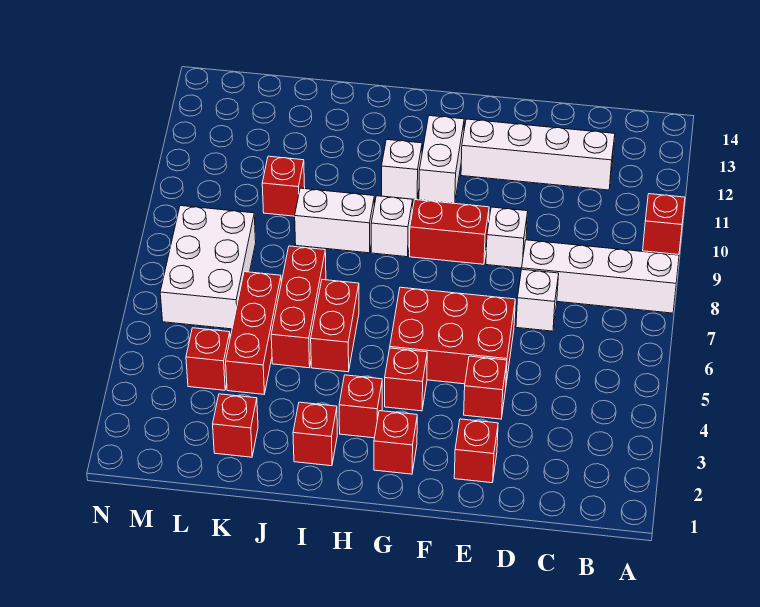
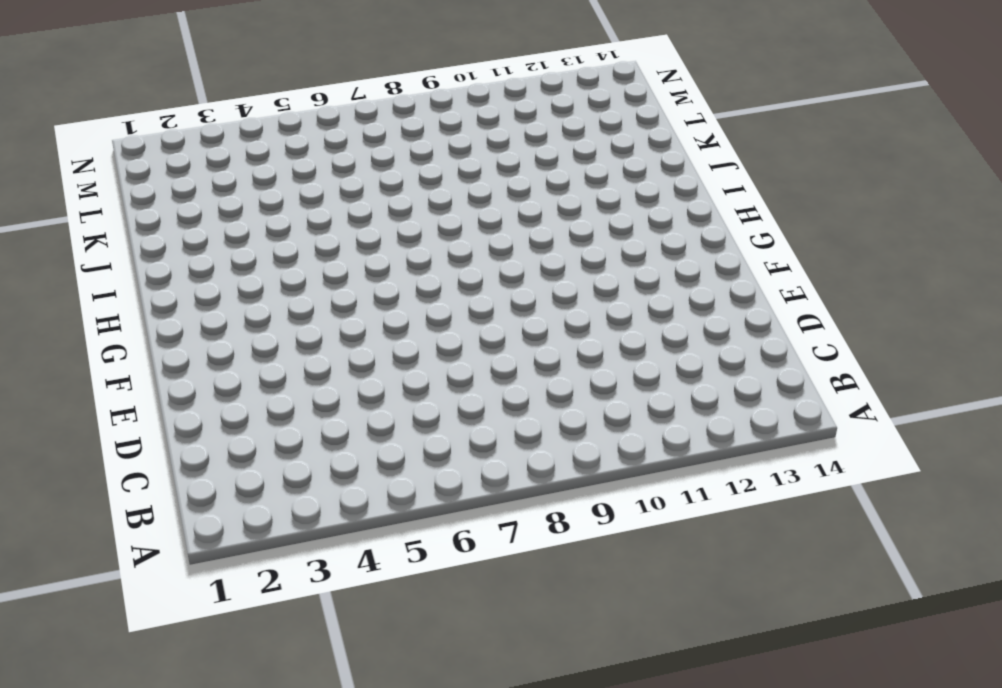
none -> white brick A8:D8 level 1
none -> red brick A10 level 1
none -> white brick C12:F12 level 1

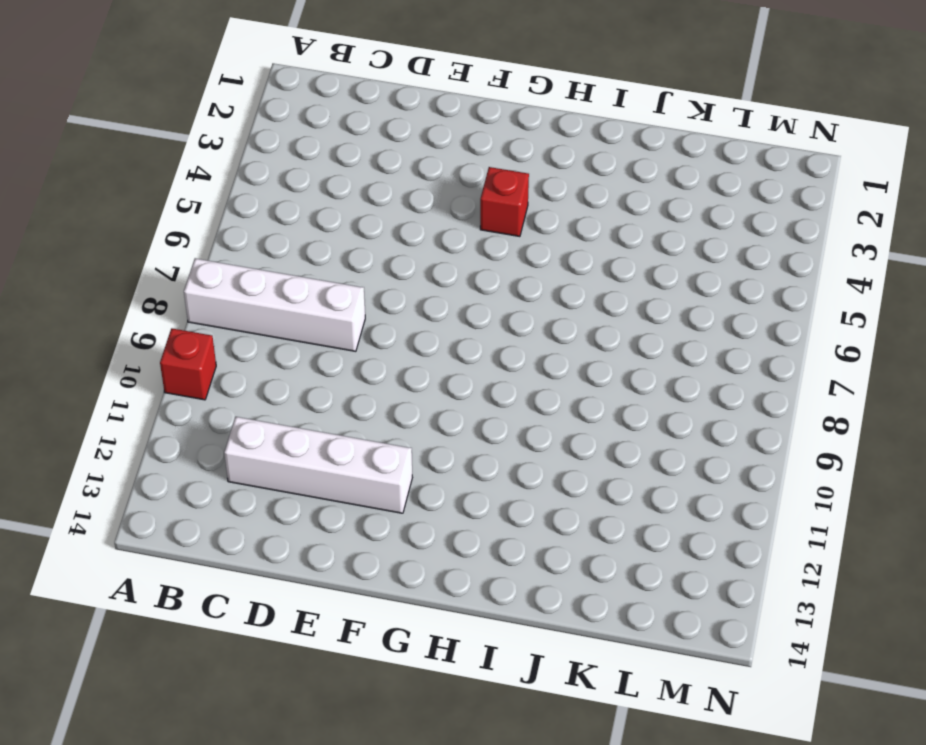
none -> white brick D7 level 1
none -> red brick E2 level 1
none -> red brick E4 level 1

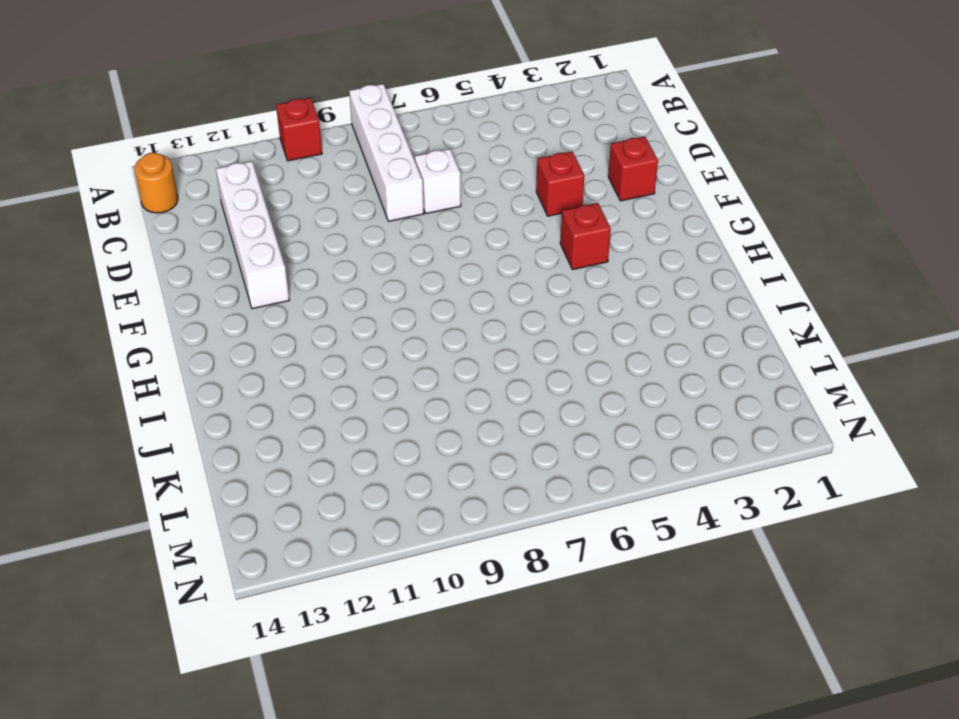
orange round brick B14 level 1 -> none
none -> red brick E5:G6 level 1
none -> white brick E9 level 1
none -> red brick F9:G9 level 1

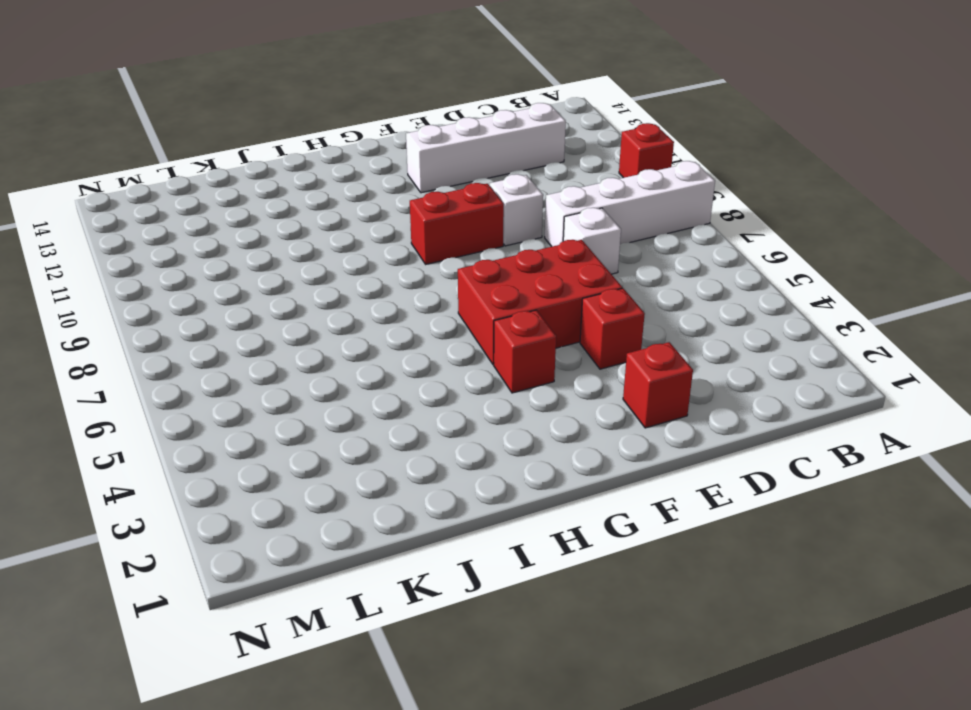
none -> red brick G2 level 1
none -> white brick G11:G12 level 1
none -> red brick H3 level 1

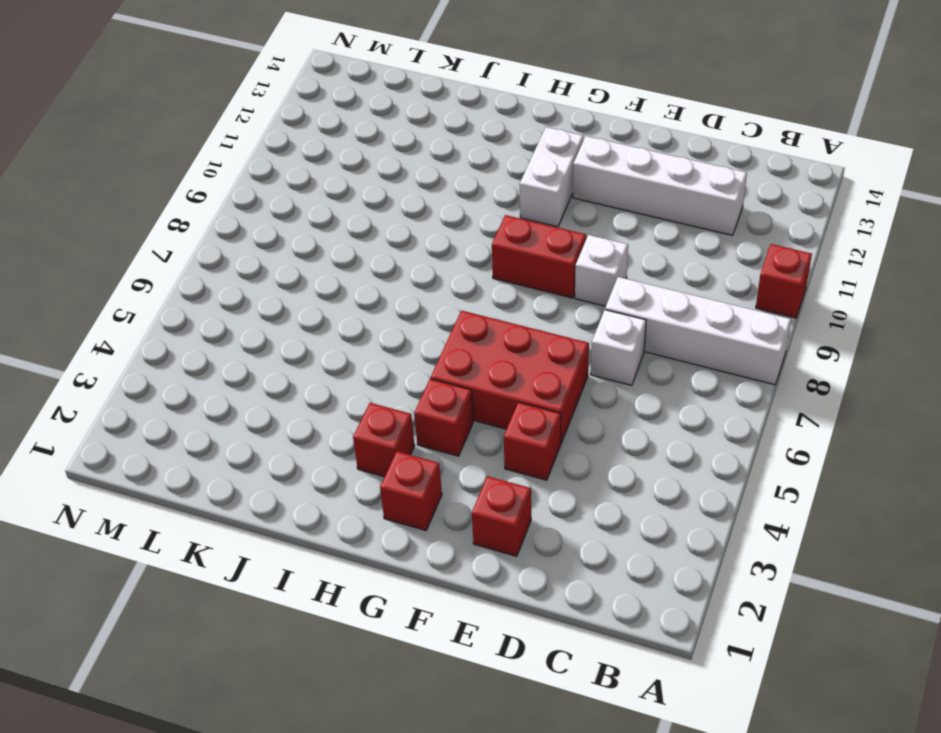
none -> white brick H9 level 1
none -> white brick H11 level 1
none -> red brick I2 level 1

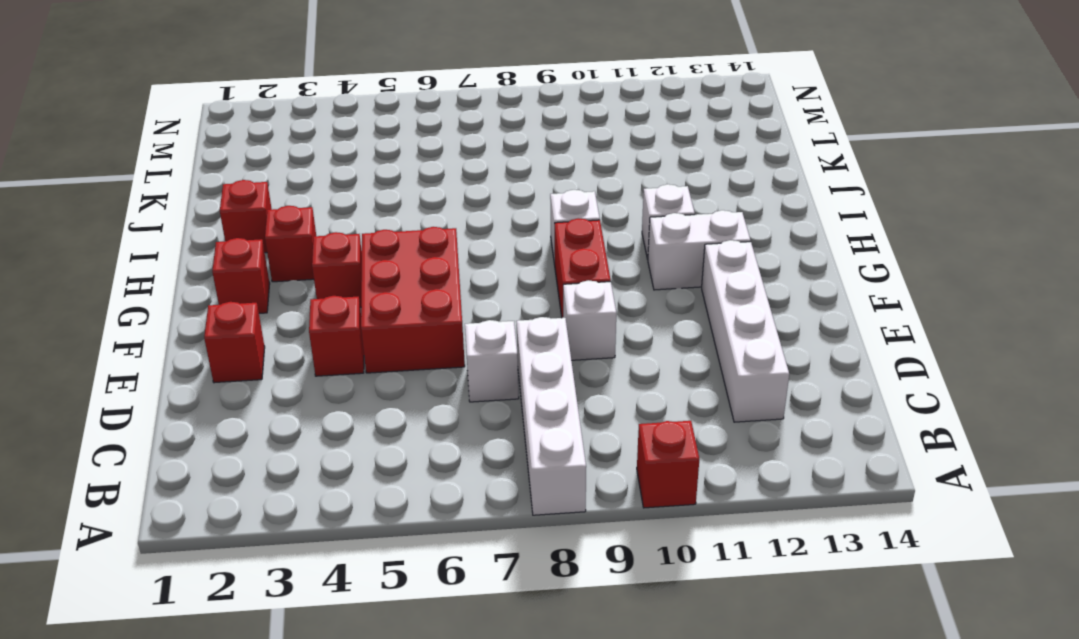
none -> red brick I5:I6 level 1
none -> white brick I9:J9 level 1
none -> red brick J5:J7 level 1

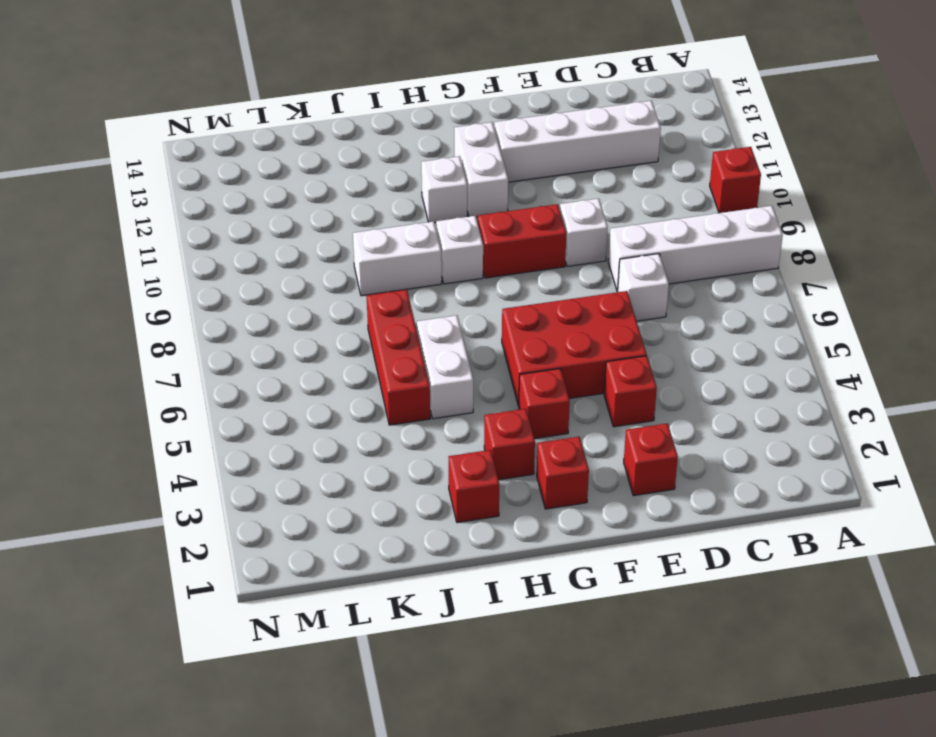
white brick I5:I6 level 1 -> red brick I5:I6 level 1
none -> red brick K2 level 1
none -> red brick K4:K6 level 1
none -> red brick K10 level 1

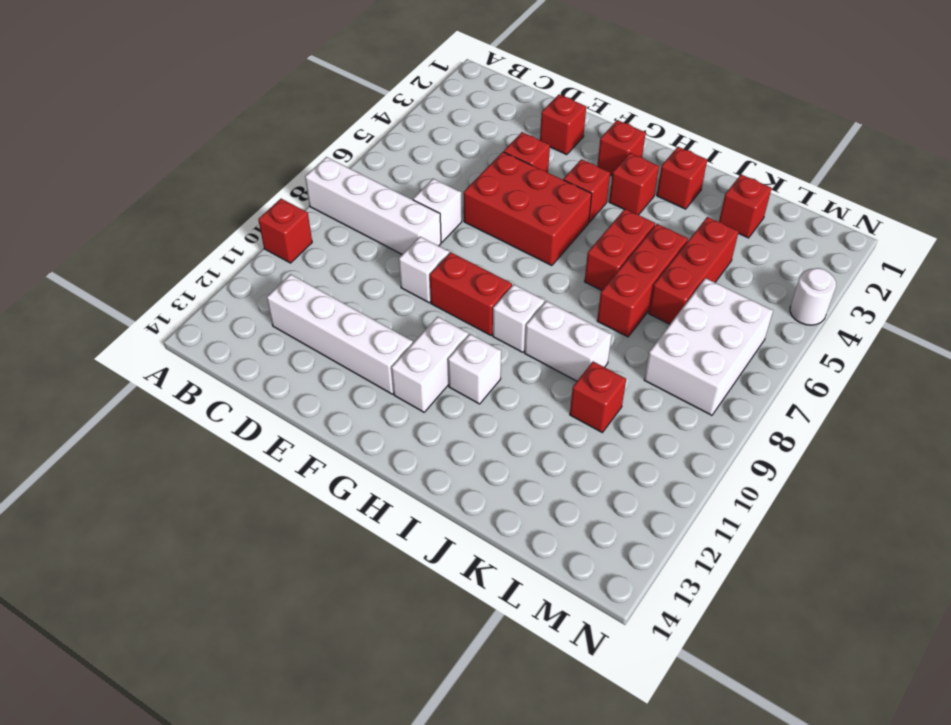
white round brick N4 level 1 -> none
none -> red brick L4 level 1

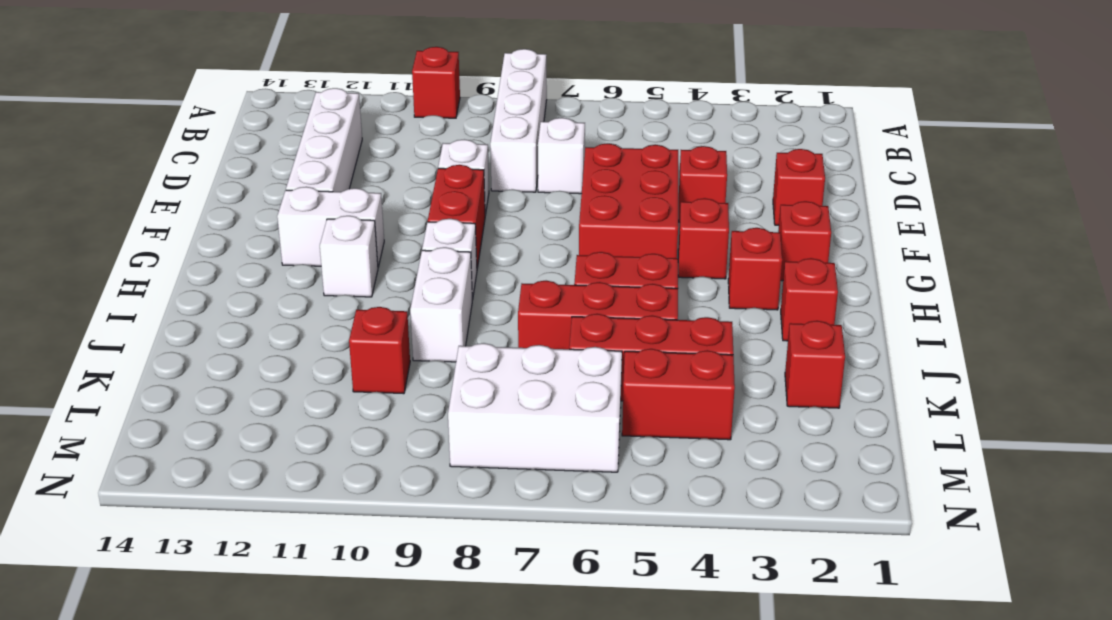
red brick L4:L5 level 1 -> red brick L4 level 1

